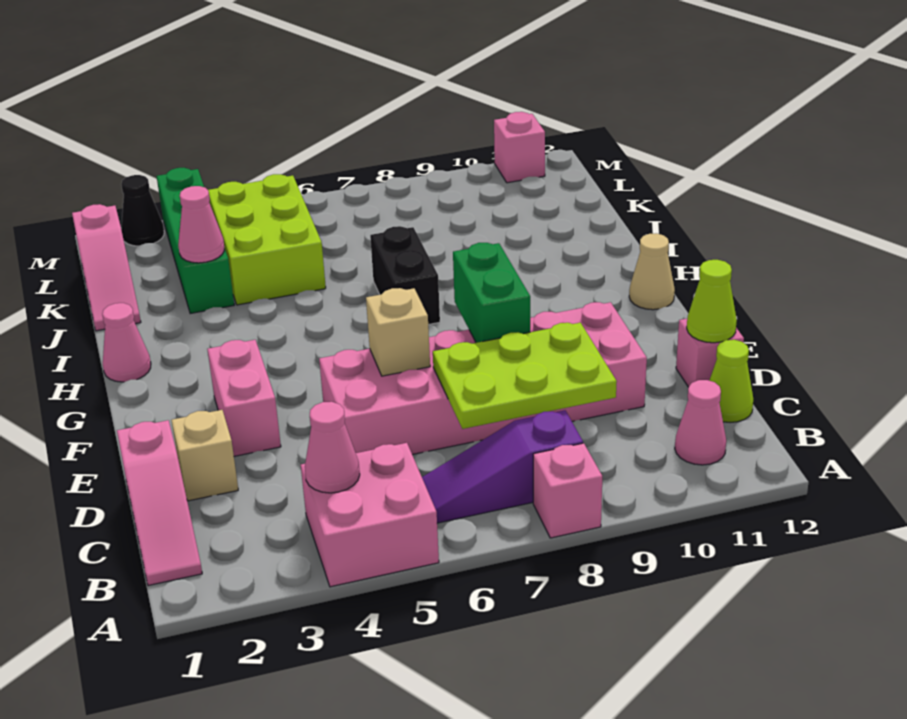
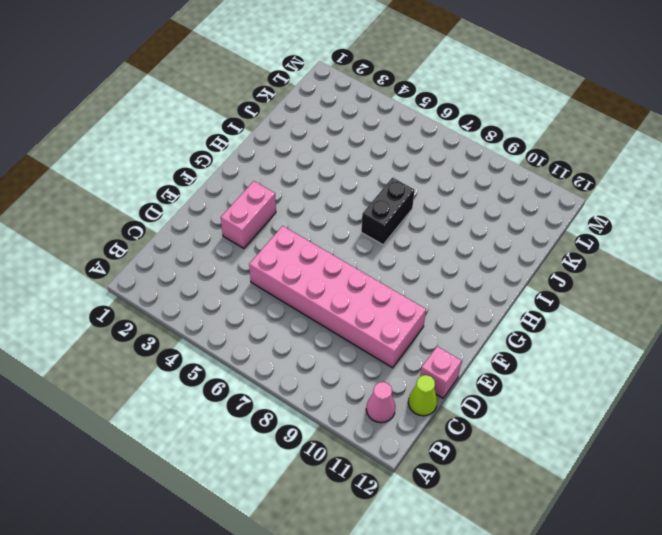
none -> pink brick A4:B5 level 1
none -> pink brick A8 level 1
none -> pink slope B1:D1 level 1 top D

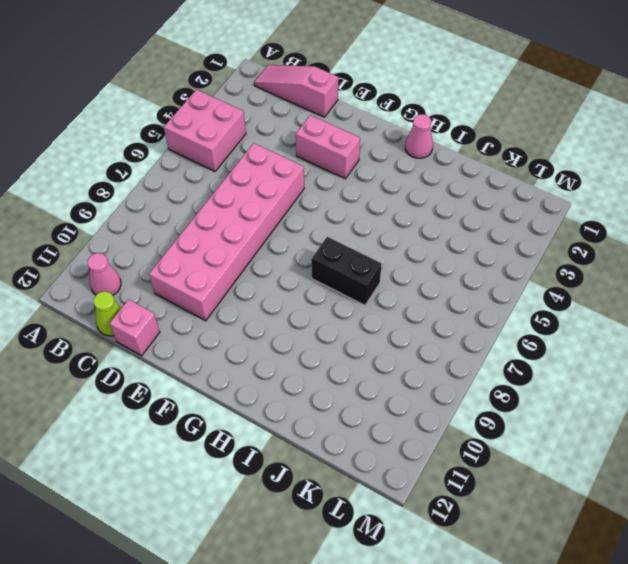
none -> pink brick A8 level 1
none -> purple slope B6:B8 level 1 top 8
none -> tan brick D2 level 1

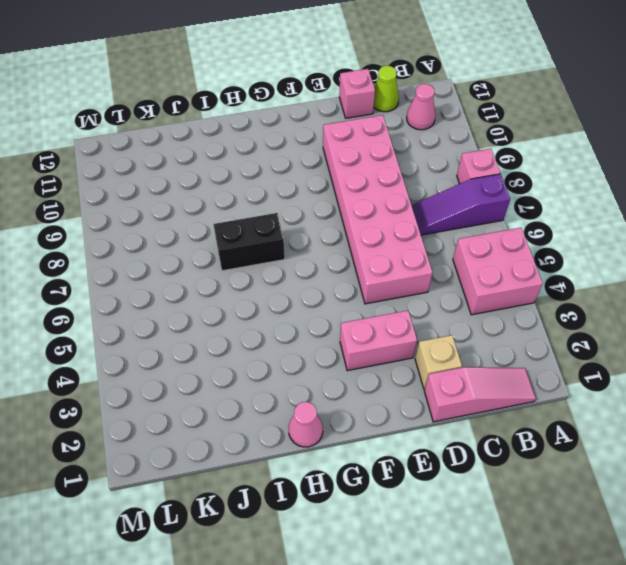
purple slope A7:C7 level 1 top A -> purple slope B6:B8 level 1 top 8
none -> tan cone G12 level 1
none -> pink slope J1:L1 level 1 top L
none -> green brick J3:M3 level 1

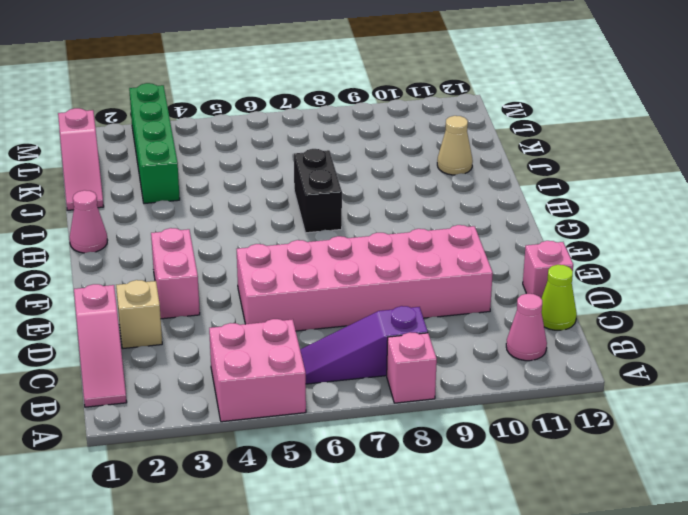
tan cone J11 level 1 -> tan cone G12 level 1
none -> lime brick J4:L5 level 1
none -> black cone M2 level 1
none -> pink brick M11 level 1

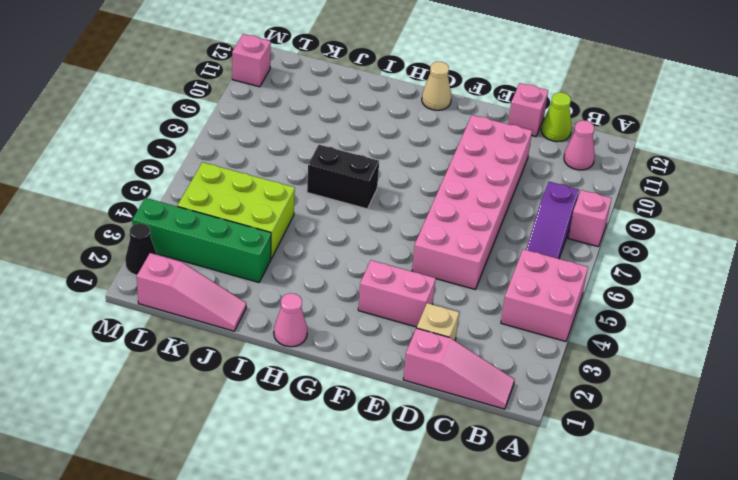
none -> pink cone B4 level 2
none -> lime plate C7:D9 level 2
none -> lime cone D12 level 2

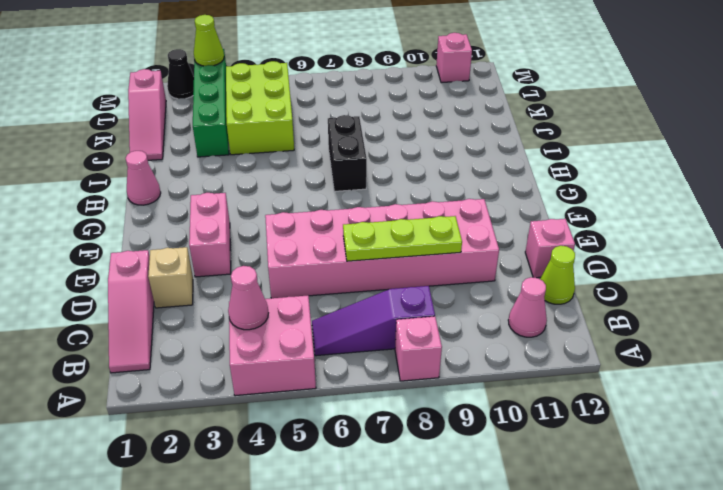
lime plate D7:D9 level 2 -> lime plate C7:D9 level 2
lime cone M3 level 2 -> lime cone D12 level 2
none -> tan cone G12 level 1
none -> tan brick E6 level 2
none -> green brick E8:F8 level 2

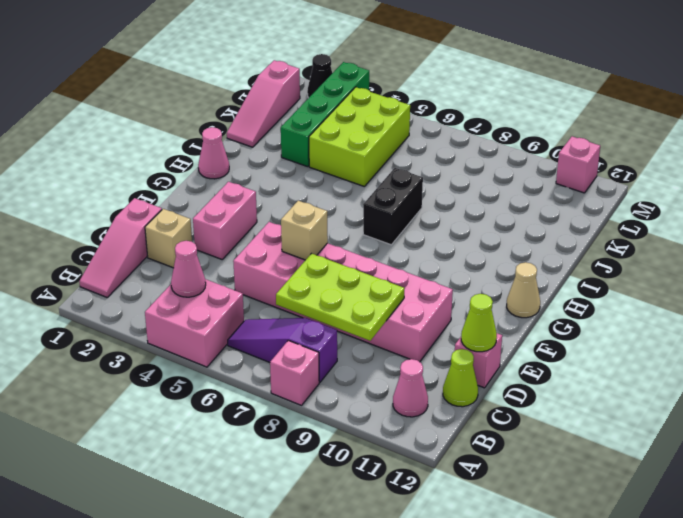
none -> green brick E8:F8 level 2
none -> pink cone J3 level 2

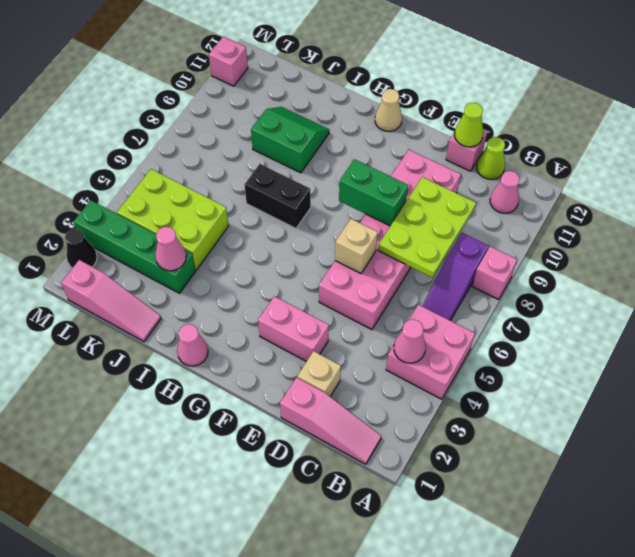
green slope I9:J10 level 1 top 9 -> none

